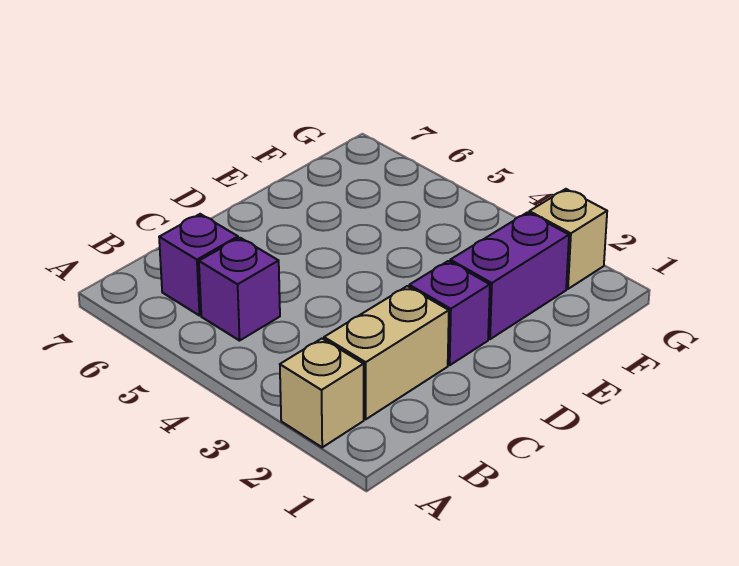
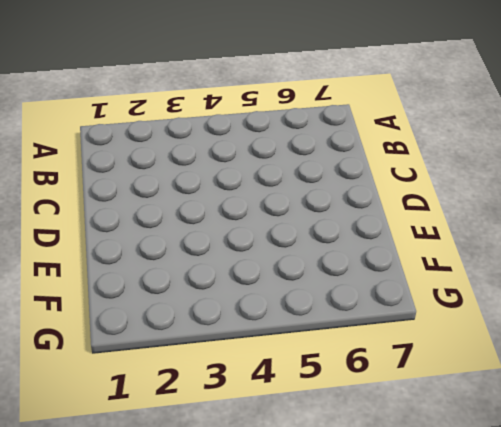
none -> tan brick A2 level 1
none -> tan brick B2:C2 level 1

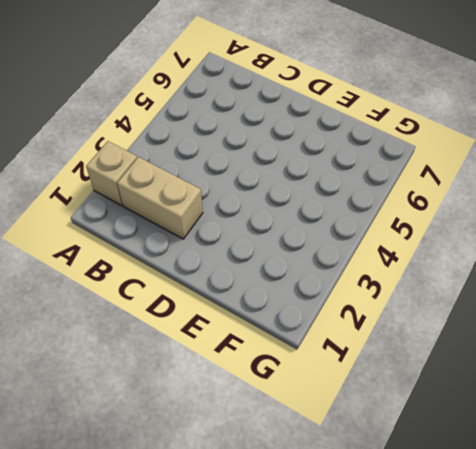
none -> purple brick B5 level 1
none -> purple brick B6 level 1

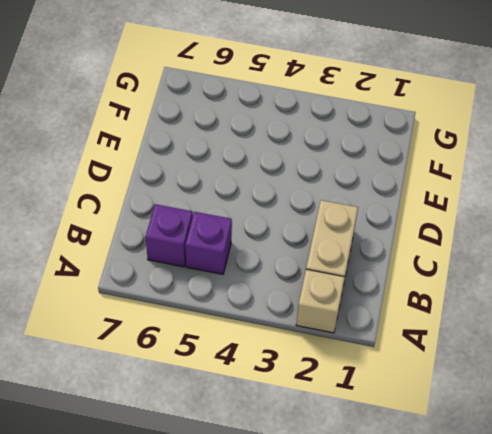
none -> purple brick D2 level 1
none -> purple brick E2:F2 level 1

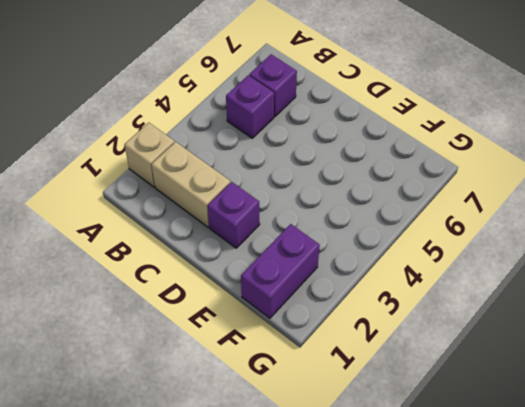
purple brick F1:F2 level 1 -> purple brick E2:F2 level 1
none -> tan brick G2 level 1

